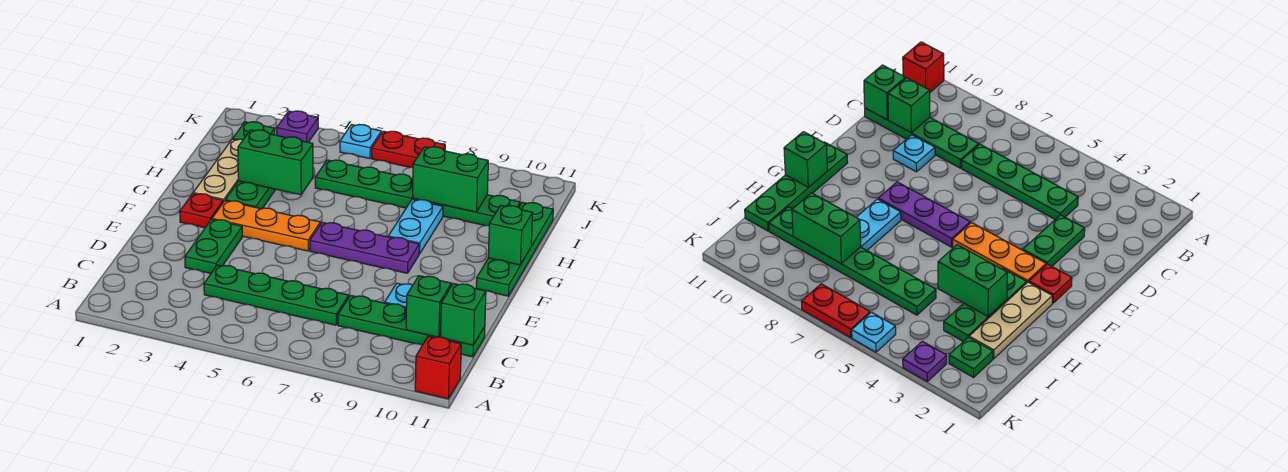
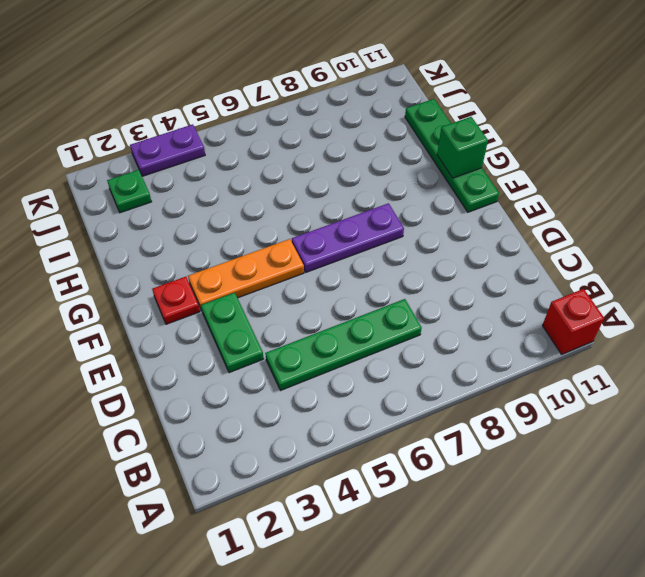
purple plate K3:K4 level 1 -> purple plate K3 level 1
none -> green plate C8:C11 level 1
none -> cyan plate D9 level 1
none -> tan plate G2:I2 level 1

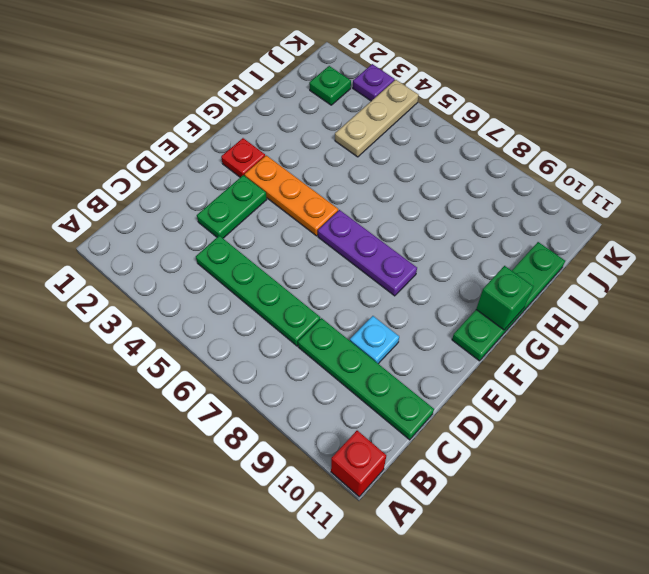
tan plate I4:K4 level 1 -> tan plate G2:I2 level 1
none -> green plate G3:I3 level 1
none -> cyan plate G8:H8 level 1
none -> green plate I5:I10 level 1

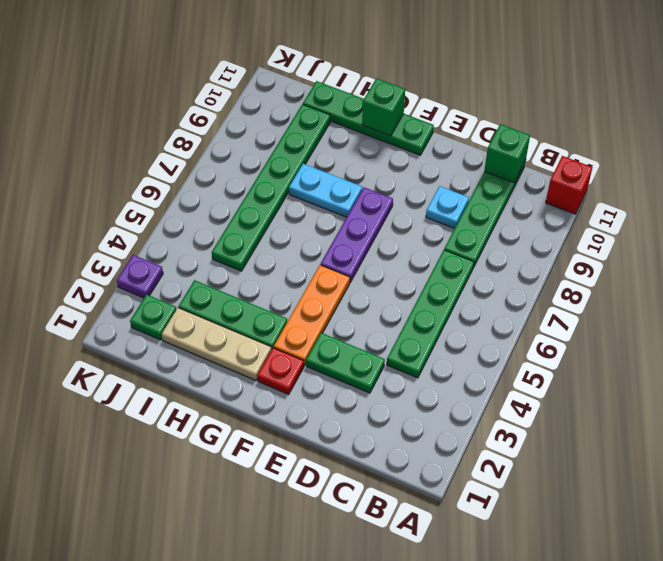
none -> cyan plate K5 level 1
none -> red plate K6:K7 level 1
none -> green brick C10 level 2

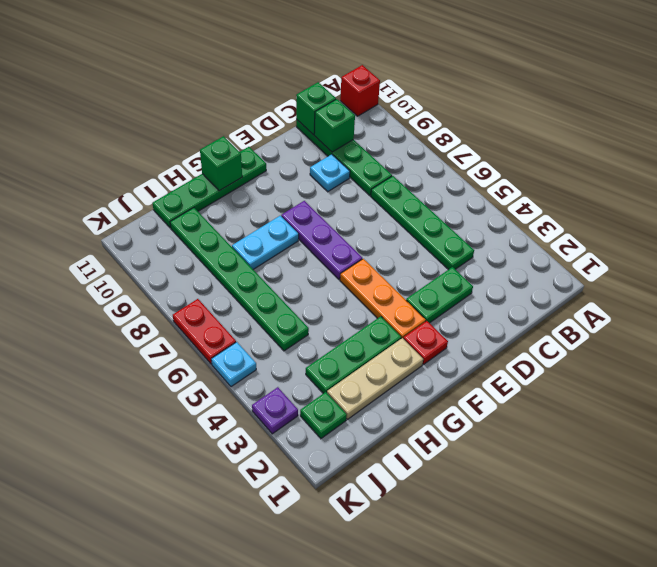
none -> green brick H3:H4 level 2
none -> green brick I8:I9 level 2

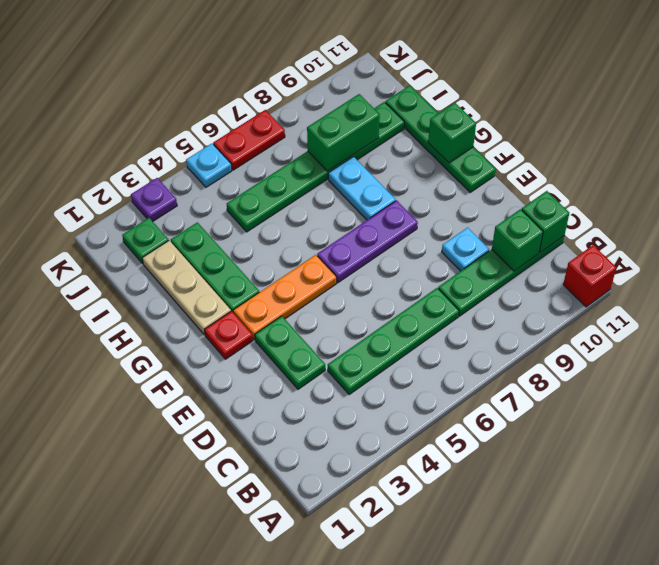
none -> green brick H3:H4 level 2

